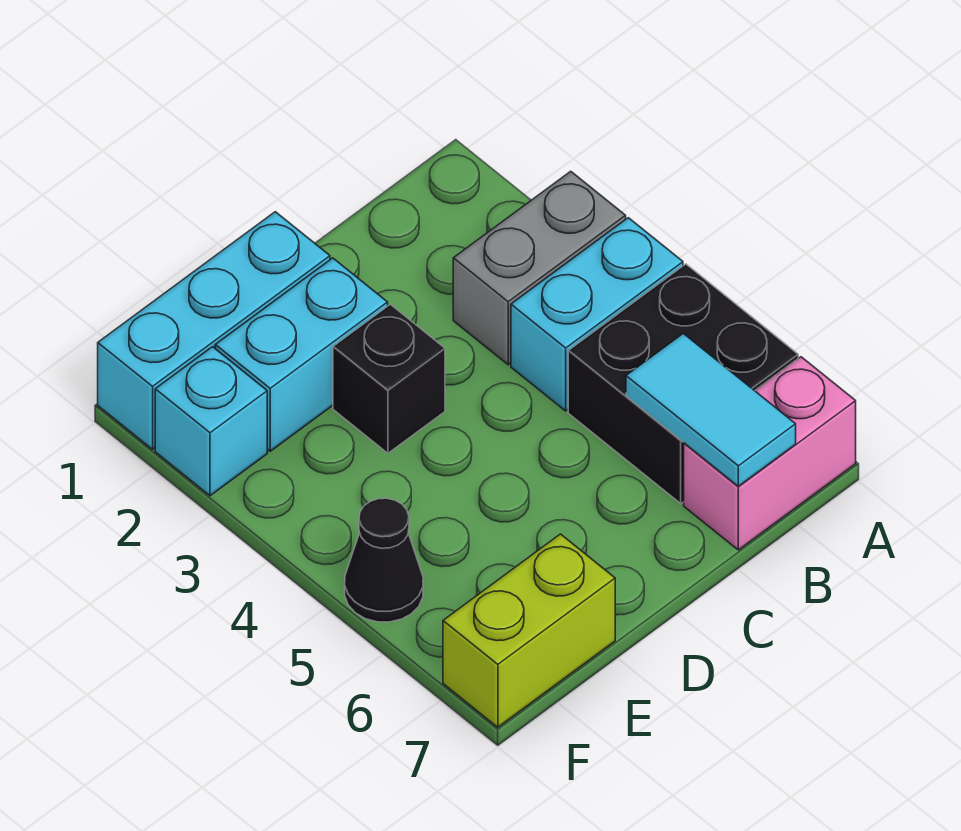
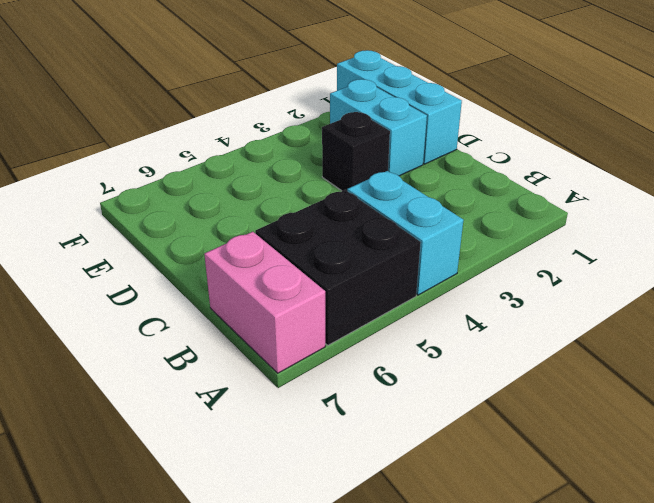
none -> grey brick A3:B3 level 1
none -> lime brick E7:F7 level 1

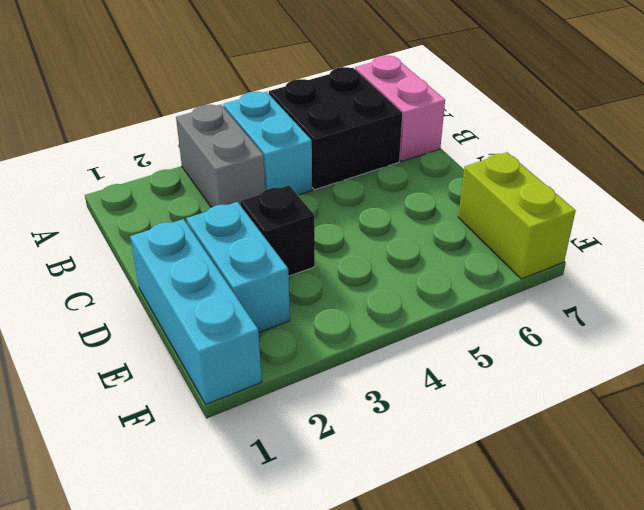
none -> cyan brick F2 level 1
none -> black cone F5 level 1

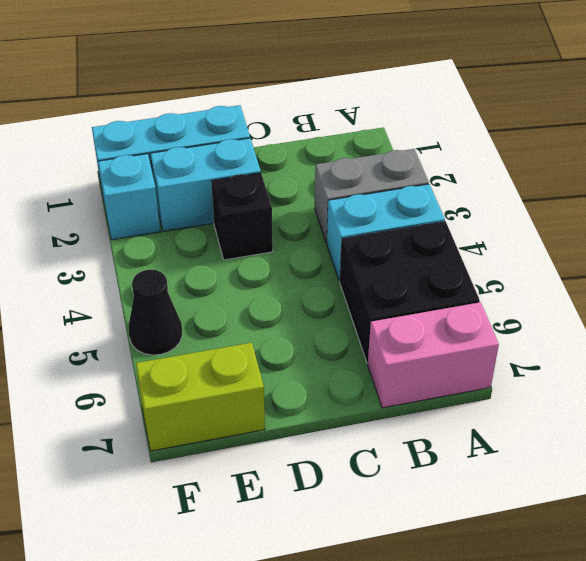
none -> cyan tile B6:B7 level 2

